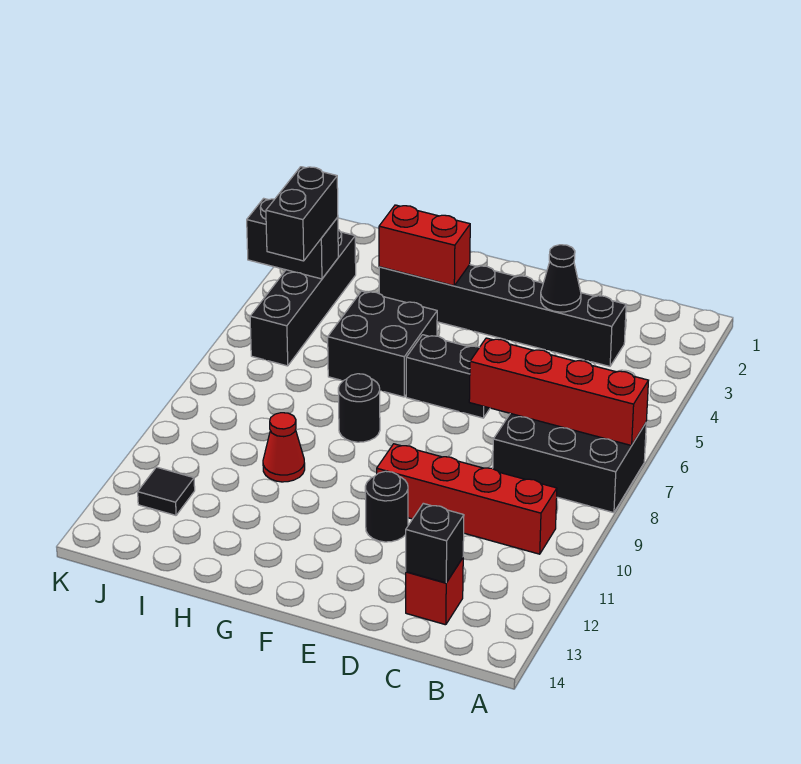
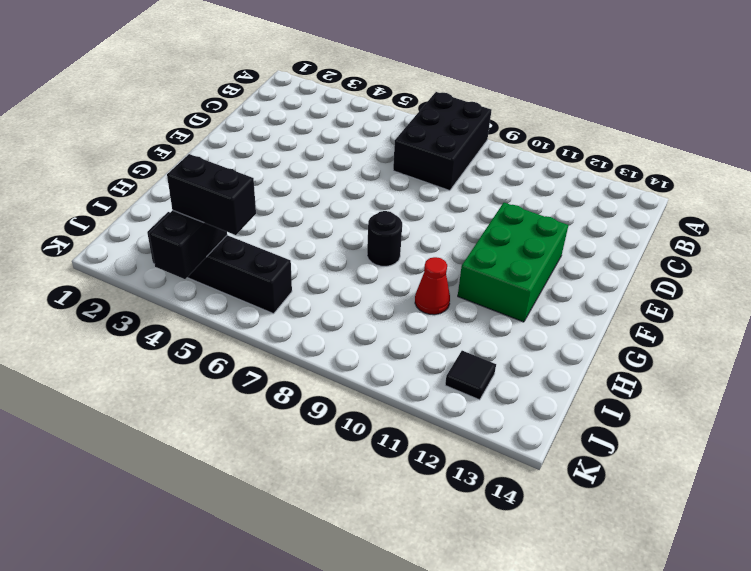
green brick E11:G12 level 1 -> black round brick E11 level 1
none -> red brick B10:E10 level 1
none -> black brick C3:H3 level 1
none -> red brick C13 level 1

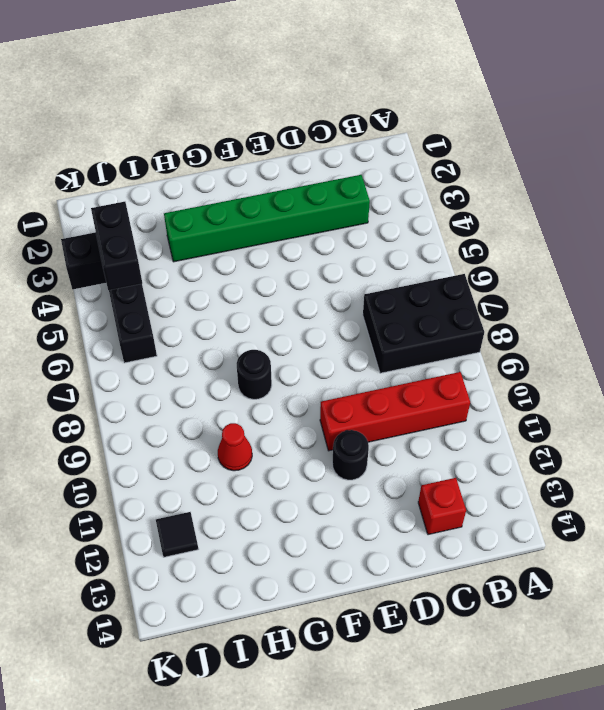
green brick C3:H3 level 1 -> black brick C3:H3 level 1
none -> black brick E6:F6 level 1
none -> black brick G5:H6 level 1
none -> red brick A7:D7 level 2

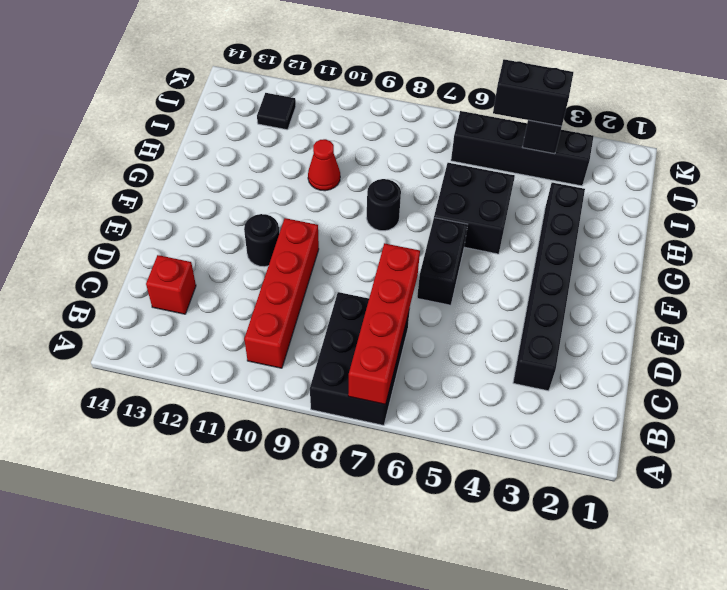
none -> black brick C13 level 2
none -> black cone D3 level 2
none -> red brick G3:H3 level 2

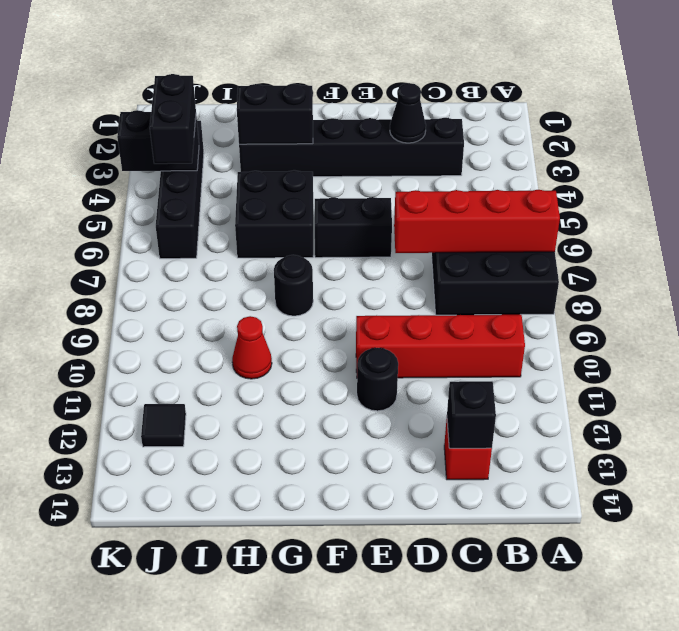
black brick G3:H3 level 2 -> red brick G3:H3 level 2

